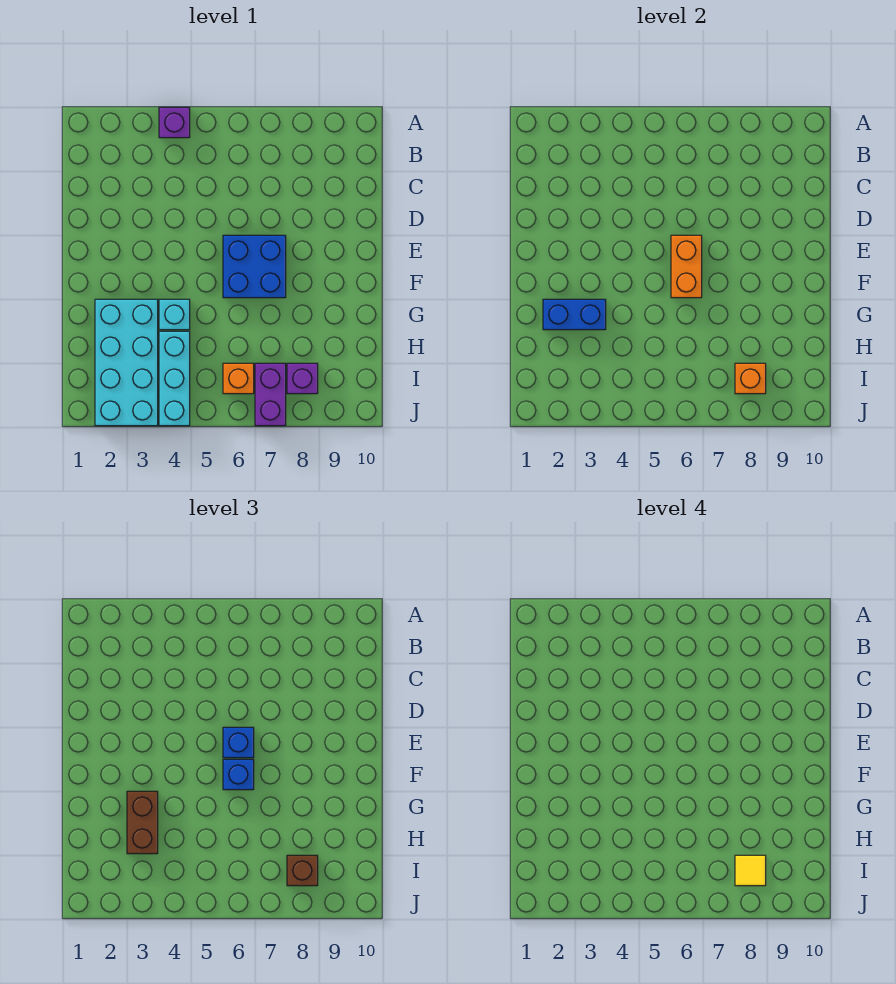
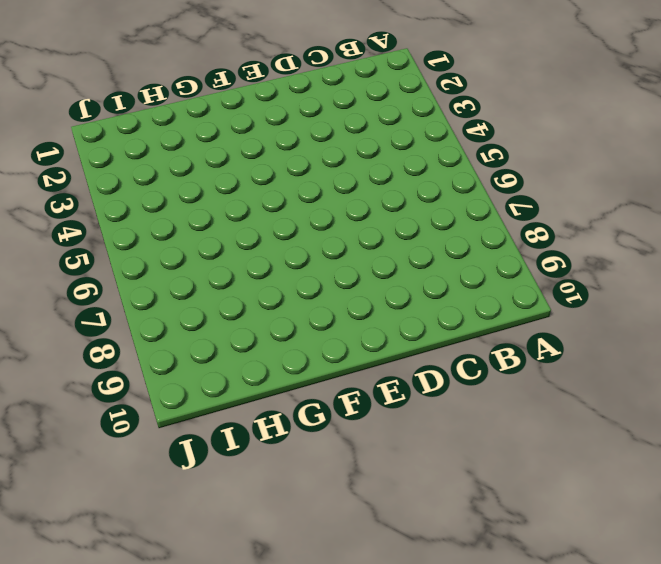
none -> purple brick A4 level 1
none -> blue brick E6:F7 level 1
none -> cyan brick G2:J3 level 1

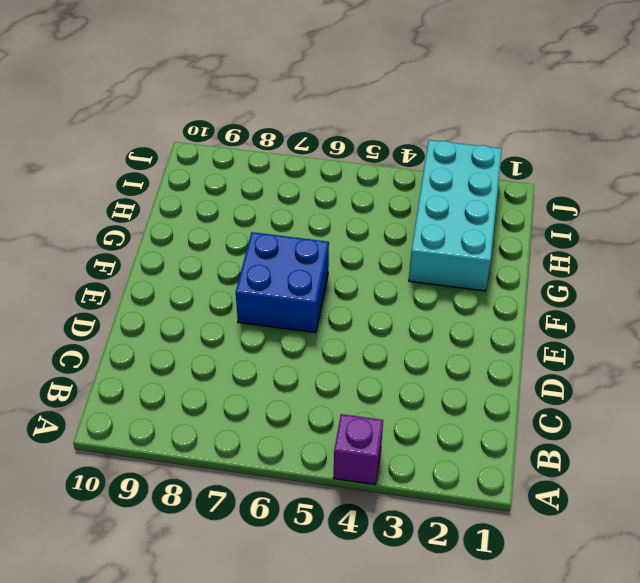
none -> cyan brick G4 level 1
none -> cyan brick H4:J4 level 1
none -> orange brick I6 level 1

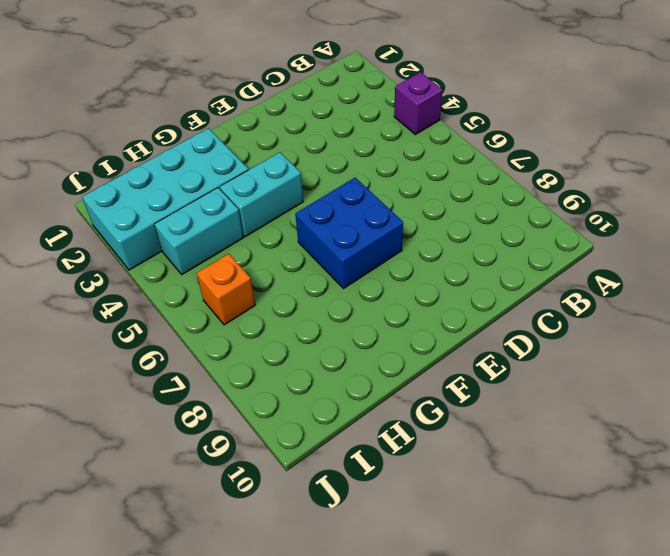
cyan brick F4:G4 level 1 -> cyan brick G4 level 1
cyan brick H4:I4 level 1 -> cyan brick H4:J4 level 1
none -> purple brick I7:J7 level 1
none -> purple brick I8 level 1
none -> orange brick E6:F6 level 2

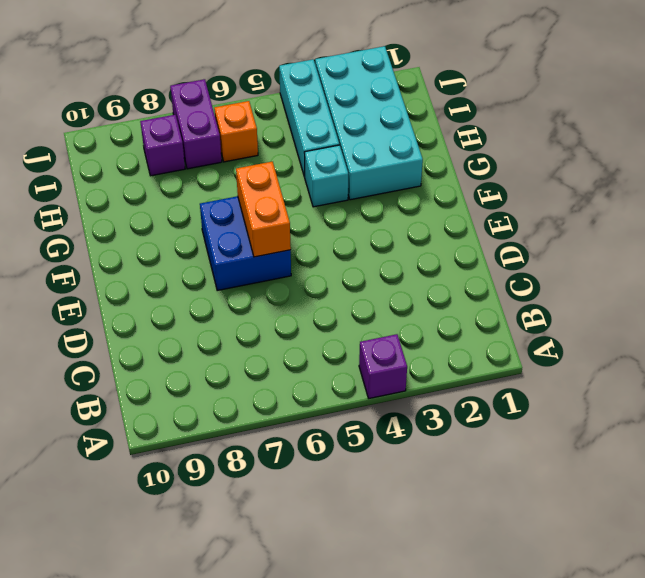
none -> blue brick G2:G3 level 2
none -> orange brick I8 level 2
none -> blue brick E6 level 3

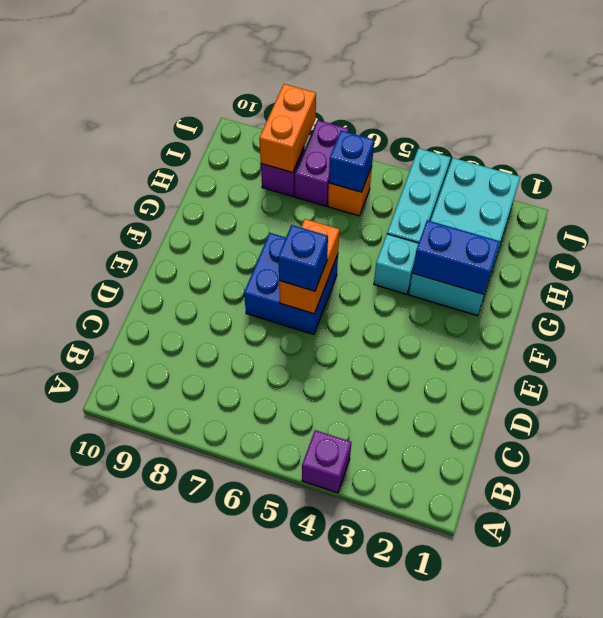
blue brick I6 level 2 -> blue brick F6 level 3
orange brick I8:J8 level 2 -> orange brick I8 level 2
none -> brown brick G3:H3 level 3
none -> brown brick I8 level 3
none -> yellow tile I8 level 4

